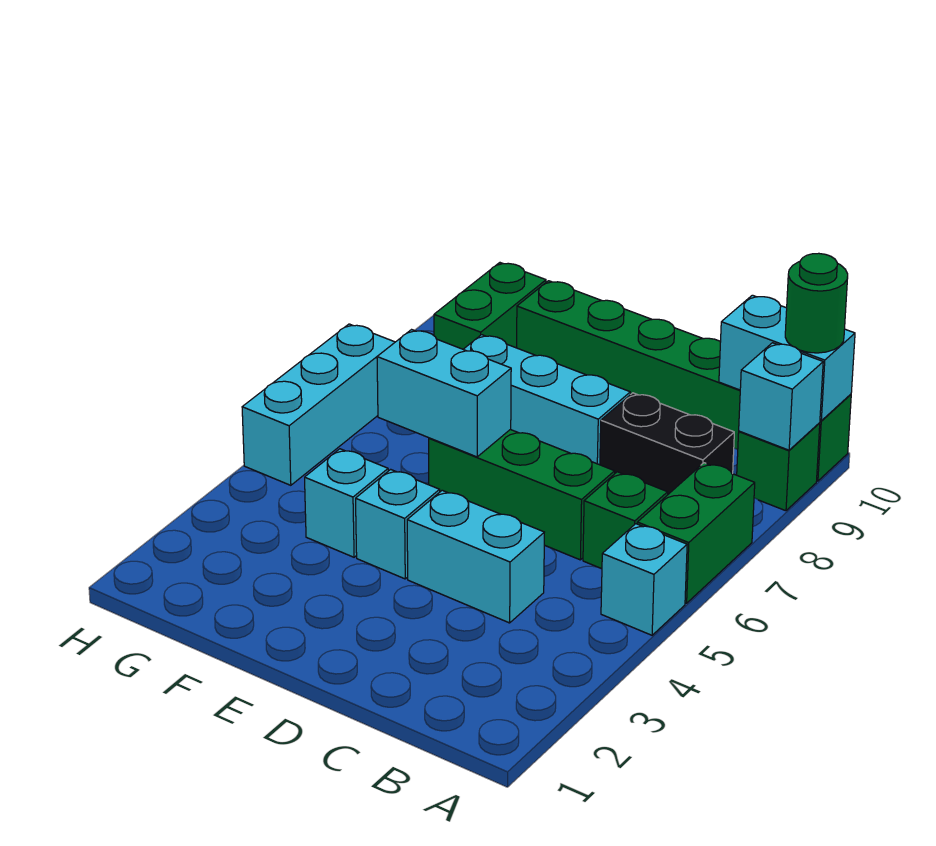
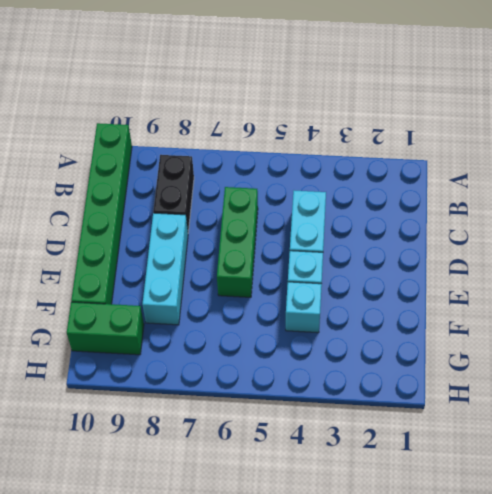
none -> cyan brick A5 level 1
none -> green brick A6:A7 level 1
none -> green brick A9 level 1

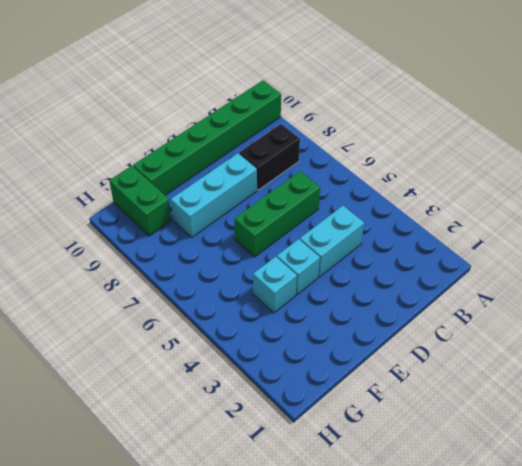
none -> cyan brick A5 level 1
none -> green brick A6:A7 level 1
none -> green brick A9 level 1

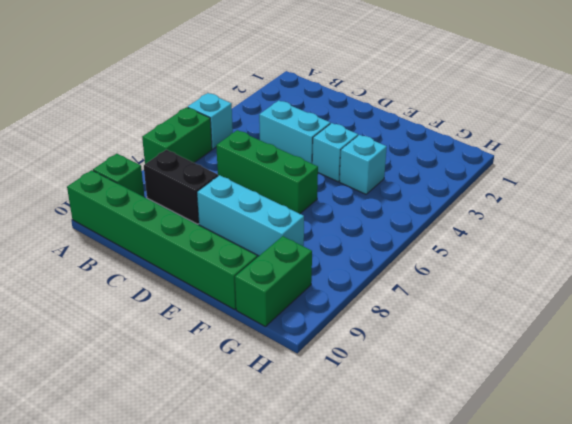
none -> green brick B6 level 1
none -> cyan brick H5:H7 level 1
none -> cyan brick A9 level 2

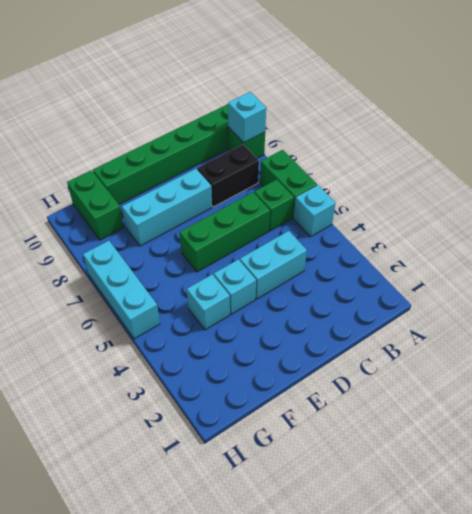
none -> cyan brick A10:B10 level 2
none -> cyan brick E6:F6 level 2
none -> green round brick A10 level 3

